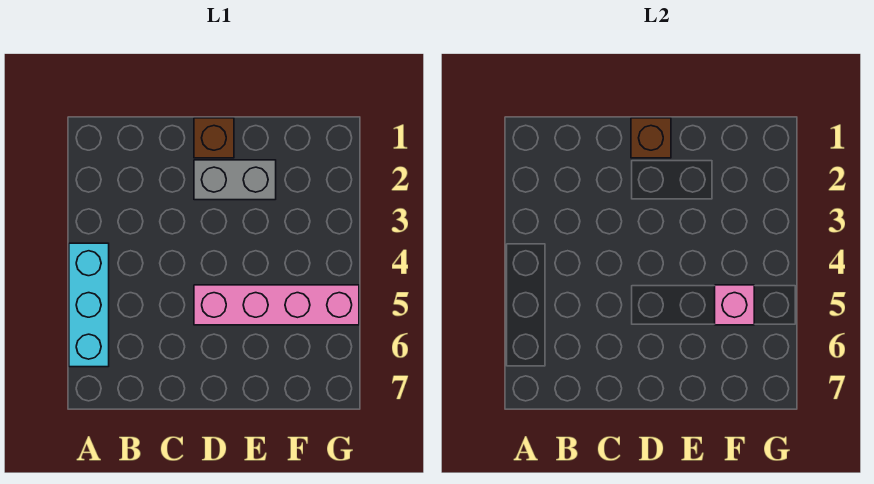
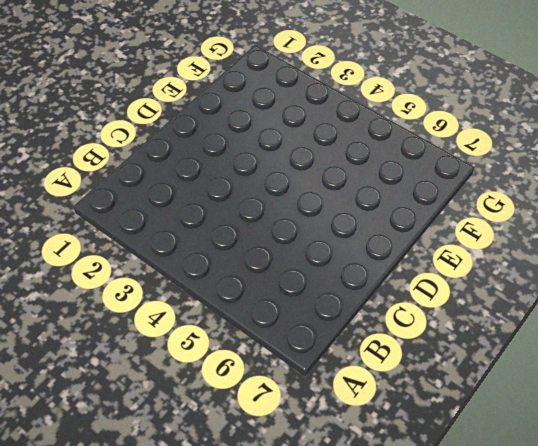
none -> cyan brick A4:A6 level 1
none -> brown brick D1 level 1

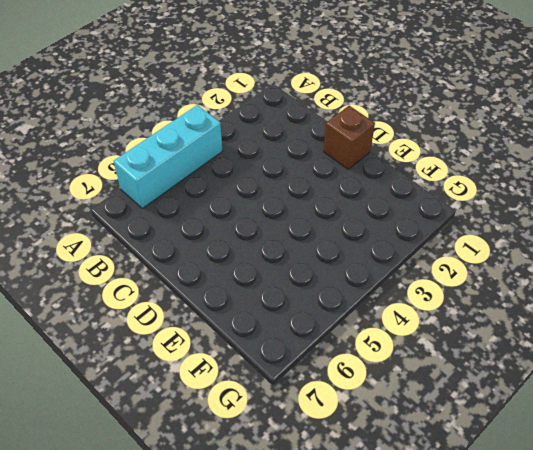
none -> grey brick D2:E2 level 1
none -> pink brick D5:G5 level 1

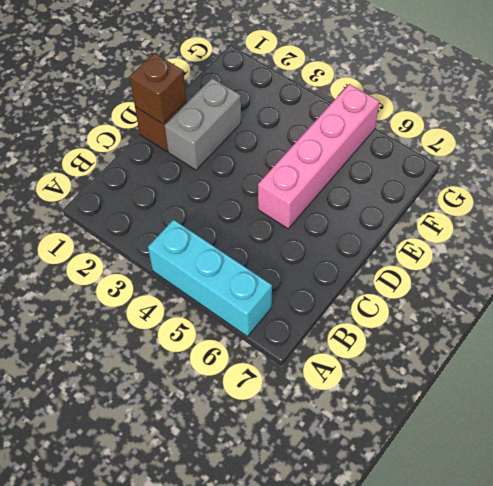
none -> pink brick F5 level 2

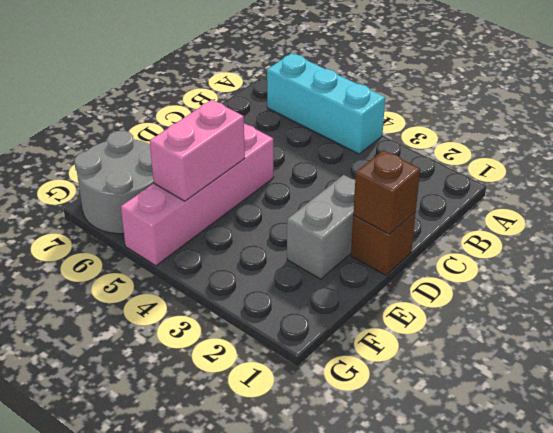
pink brick E5:F5 level 2 -> pink brick F5 level 2
grey round brick F6:G7 level 1 -> none

